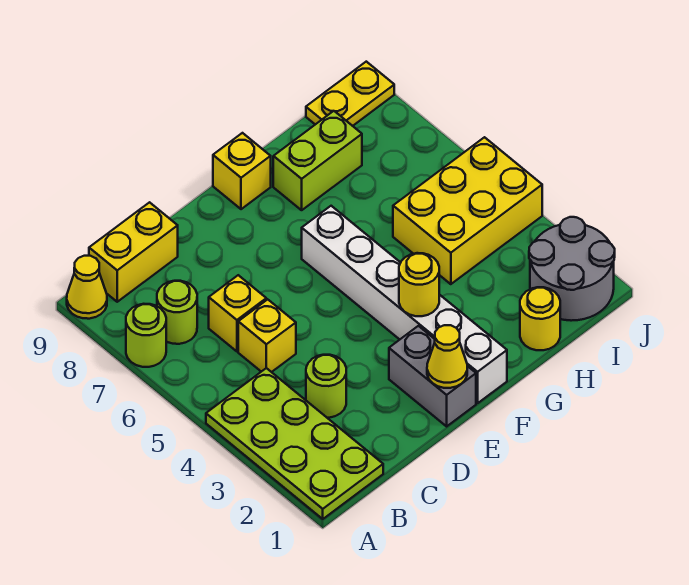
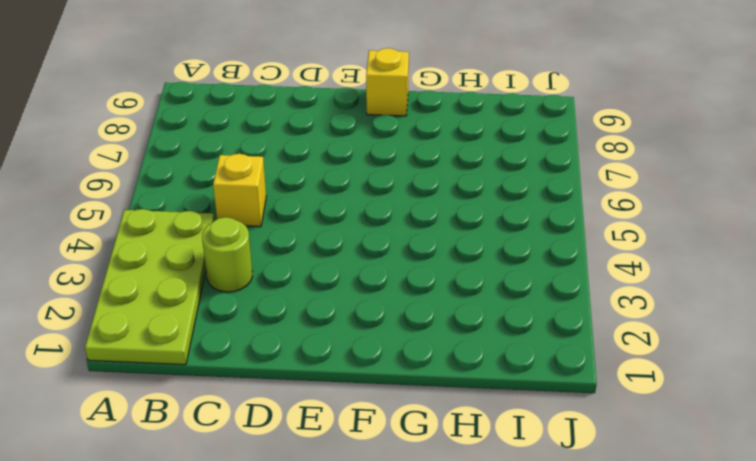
none -> lime round brick A7 level 1
none -> yellow cone A9 level 1
none -> lime round brick B7 level 1

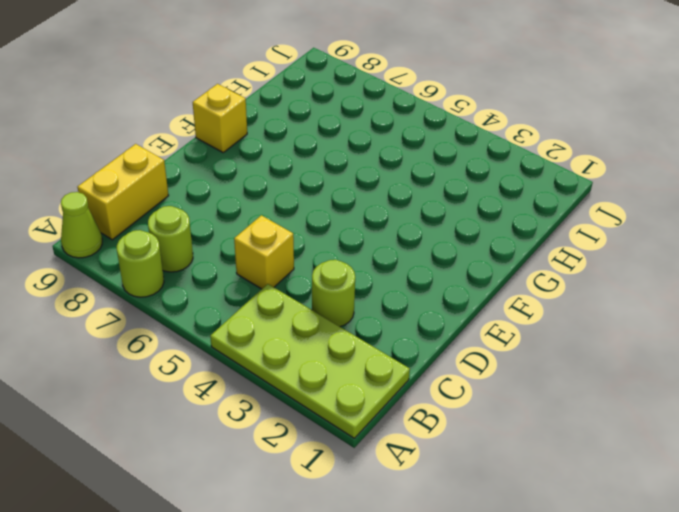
lime cone A9 level 1 -> yellow cone A9 level 1
none -> yellow brick C6 level 1
none -> grey brick E1:E2 level 1
none -> white brick F1:F6 level 1

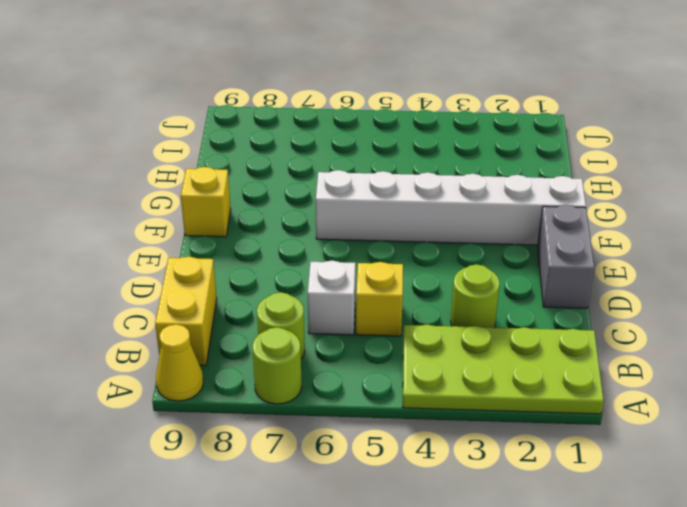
white brick C6 level 1 -> yellow brick C6 level 1
grey brick D1:E1 level 1 -> grey brick E1:E2 level 1
none -> lime brick G8:H8 level 1
none -> yellow round brick H1 level 1
none -> yellow brick H4:J5 level 1

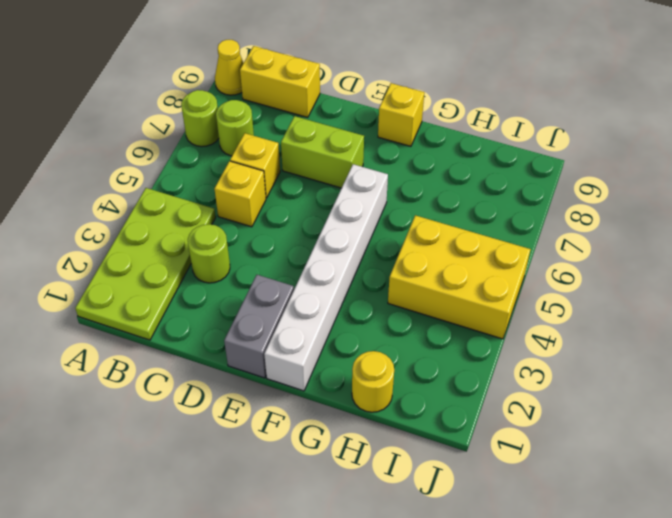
lime brick D7:E7 level 1 -> lime brick G8:H8 level 1
none -> grey round brick I1:J2 level 1
none -> yellow plate I9:J9 level 1
none -> yellow cone E1 level 2

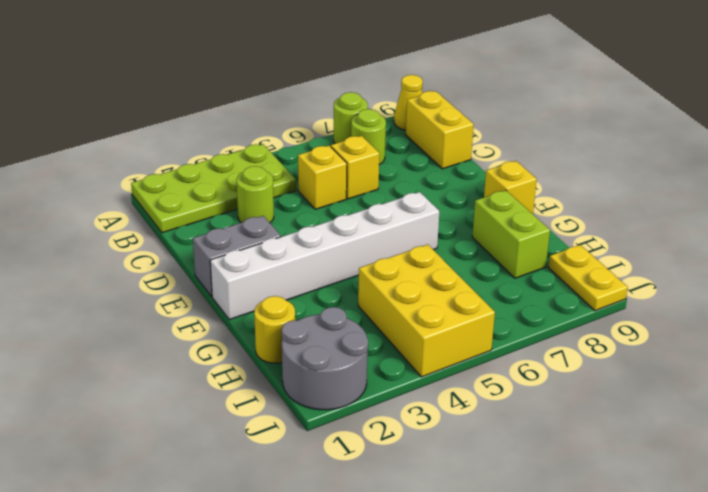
none -> yellow cone E1 level 2
none -> yellow round brick F3 level 2

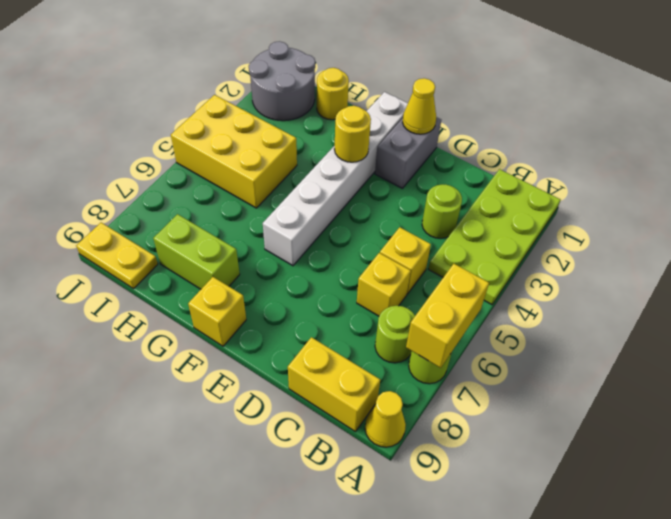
yellow brick A6:A7 level 2 -> none

